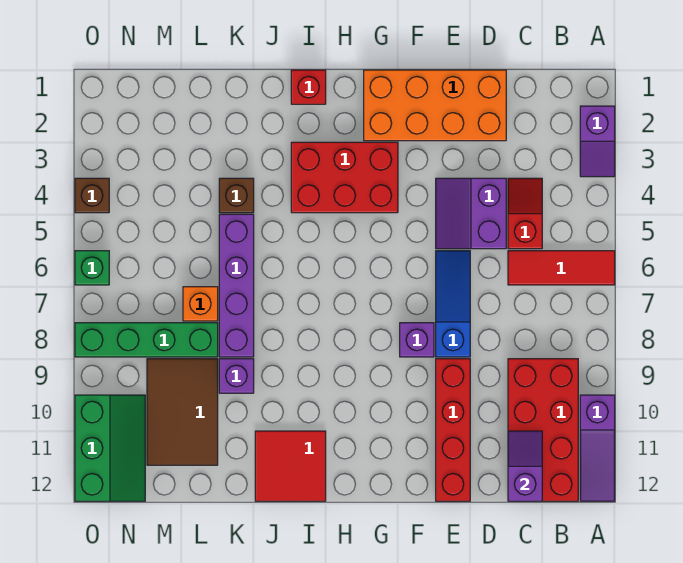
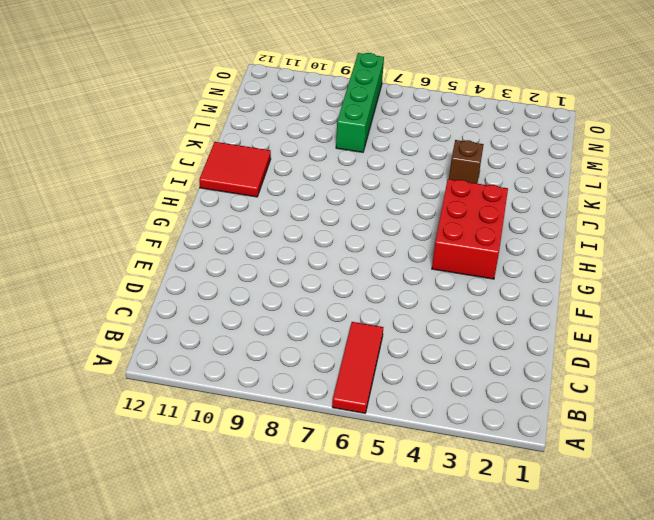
none -> purple slope A2:A3 level 1 top 2
none -> purple slope A10:A12 level 1 top 10
none -> red brick B9:C12 level 1

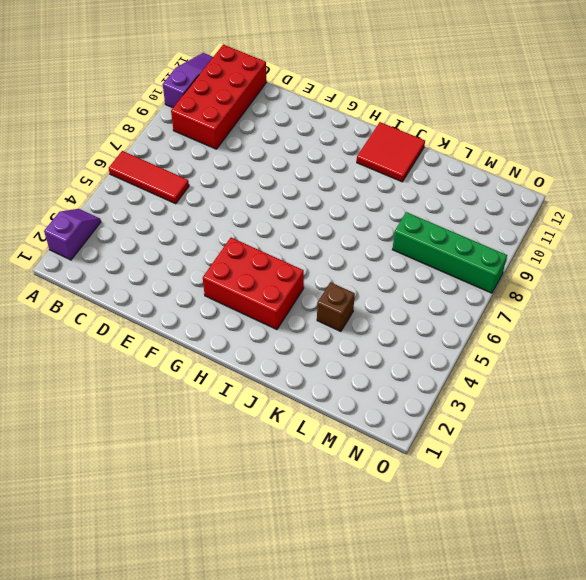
none -> red slope C4:C5 level 1 top 5
none -> orange brick D1:G2 level 1
none -> purple slope D4:E5 level 1 top D

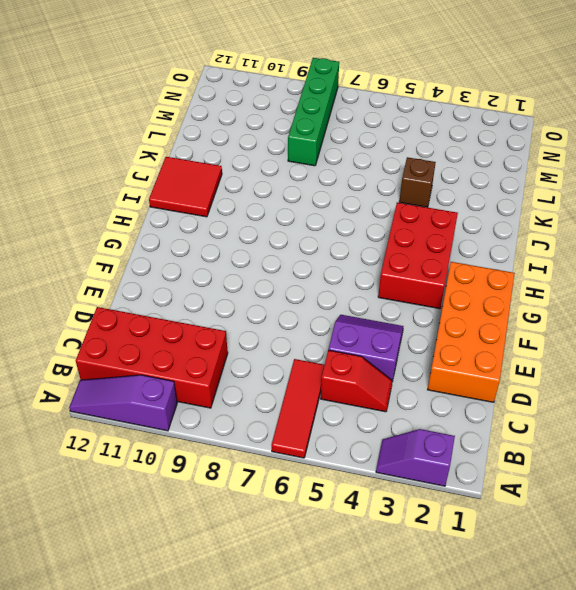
none -> blue slope E6:E8 level 1 top 8
none -> red brick E9:E12 level 1
none -> purple brick F8 level 1

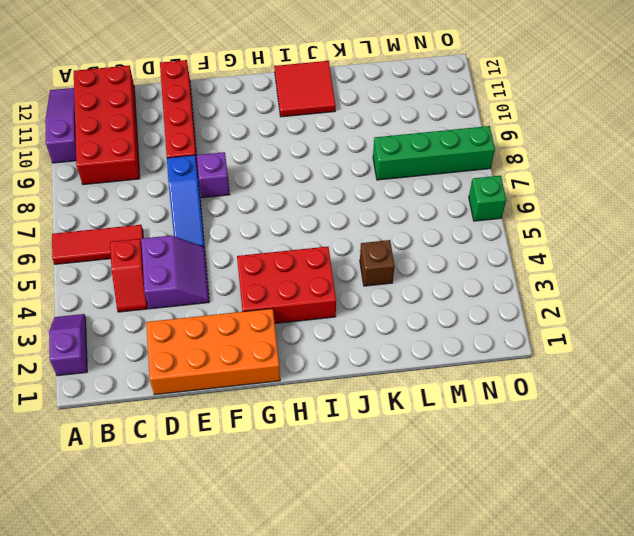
none -> red brick I1 level 1
none -> purple brick K5:K8 level 1
none -> purple brick K9 level 1

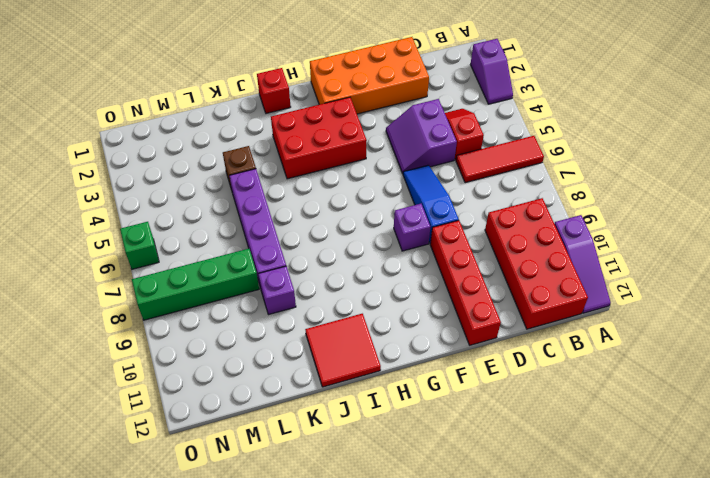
none -> orange brick L7 level 1
none -> brown tile L9:M11 level 1
none -> green slope N10:O12 level 1 top O

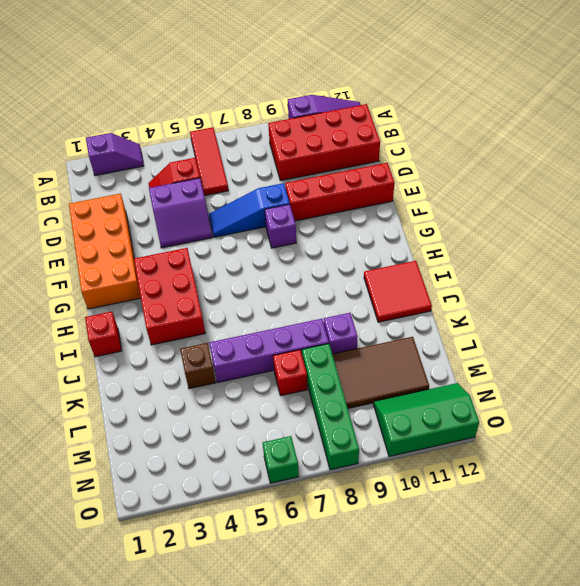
red brick L7 level 1 -> orange brick L7 level 1
none -> brown brick O4 level 1
none -> purple slope C11:C12 level 2 top 12

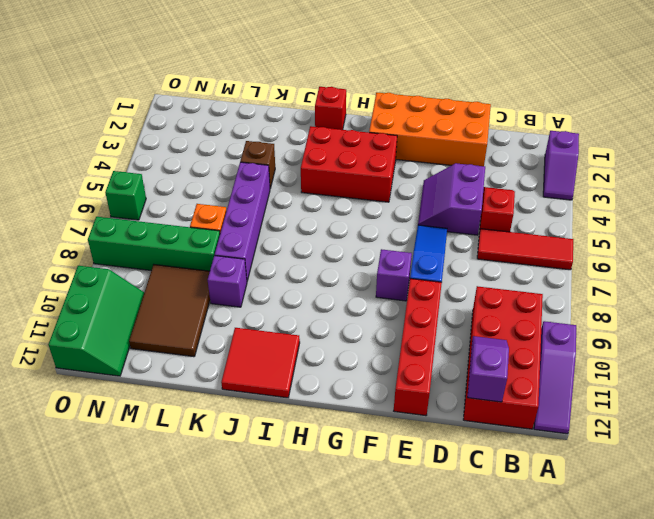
none -> brown brick O4 level 1

